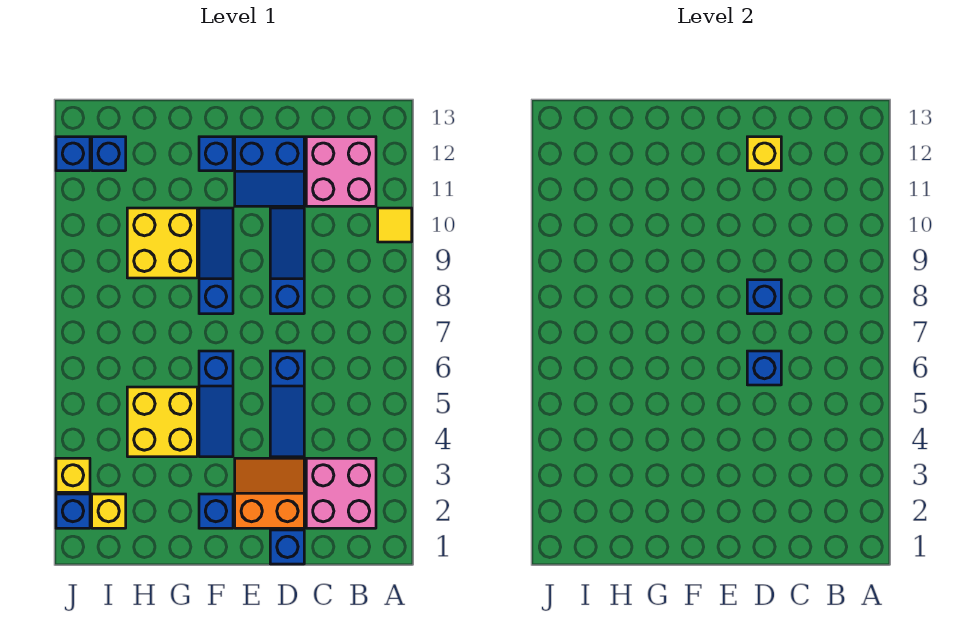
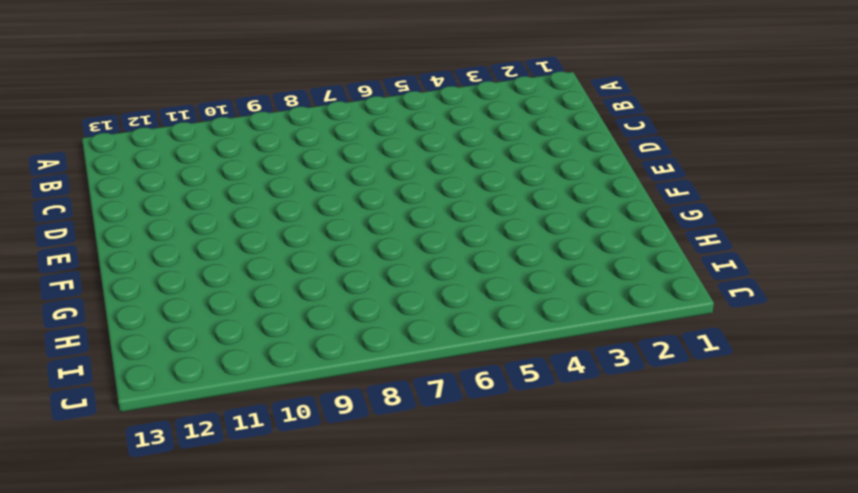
none -> yellow tile A10 level 1
none -> pink brick B2:C3 level 1
none -> pink brick B11:C12 level 1

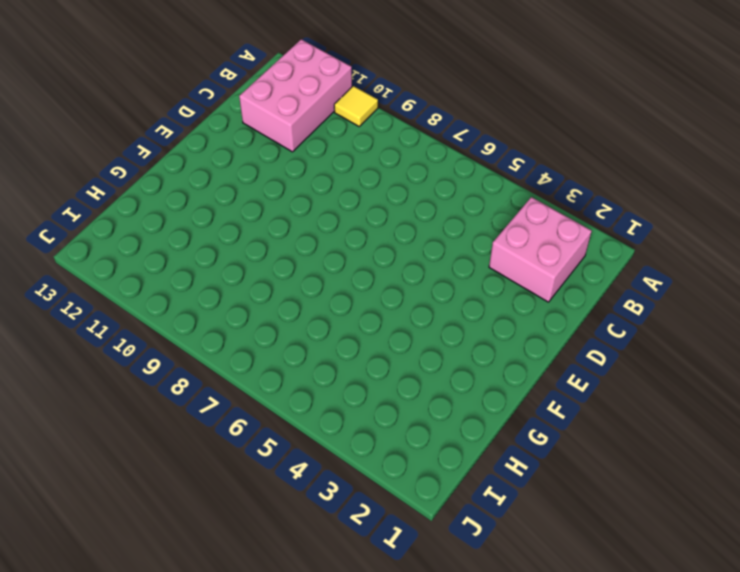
pink brick A11:C12 level 1 -> pink brick B11:C12 level 1
none -> blue brick D1 level 1
none -> orange slope D2:E3 level 1 top 2
none -> blue slope D4:D6 level 1 top 6

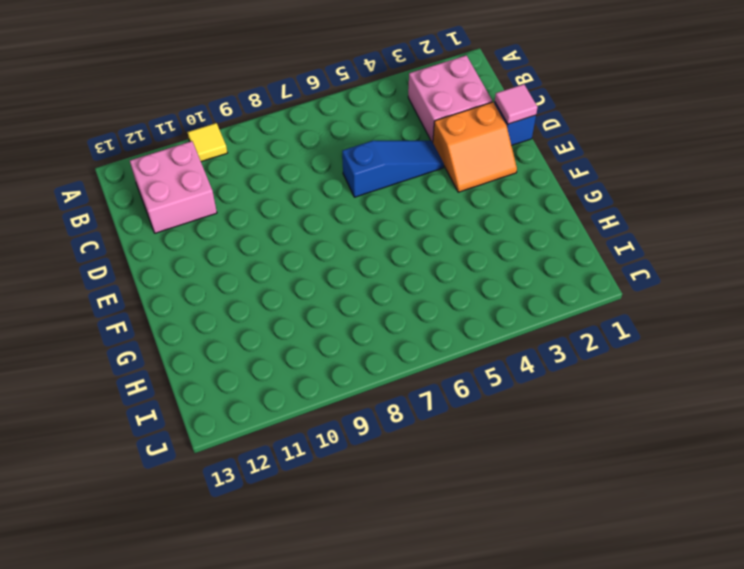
pink tile D1 level 2 -> none
orange slope D2:E3 level 1 top D -> orange slope D2:E3 level 1 top 2
none -> blue slope D8:D10 level 1 top 8
none -> blue slope D11:E12 level 1 top 12
none -> blue brick F2 level 1

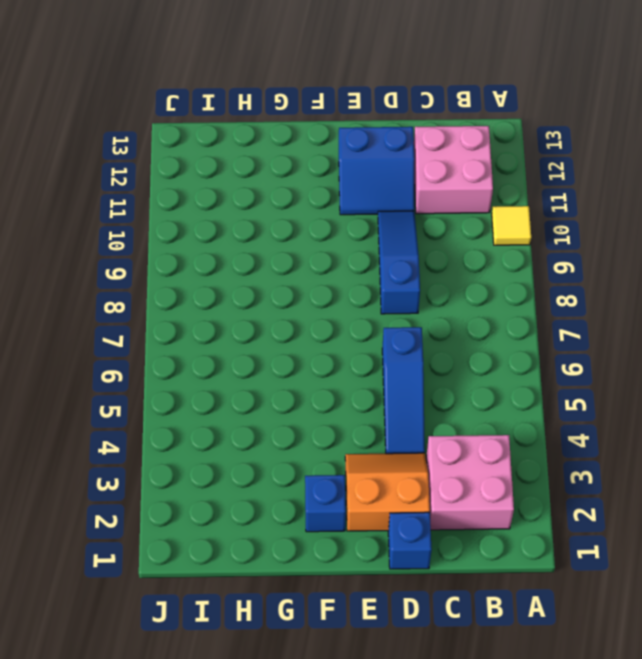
none -> blue slope F4:F6 level 1 top 6
none -> blue slope F8:F10 level 1 top 8
none -> blue brick F12 level 1

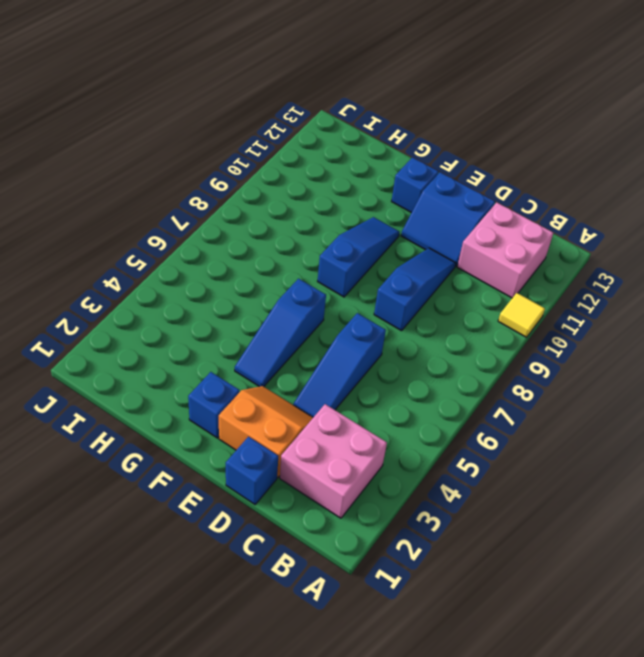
none -> yellow brick G4:H5 level 1
none -> yellow brick G9:H10 level 1
none -> yellow brick I2 level 1

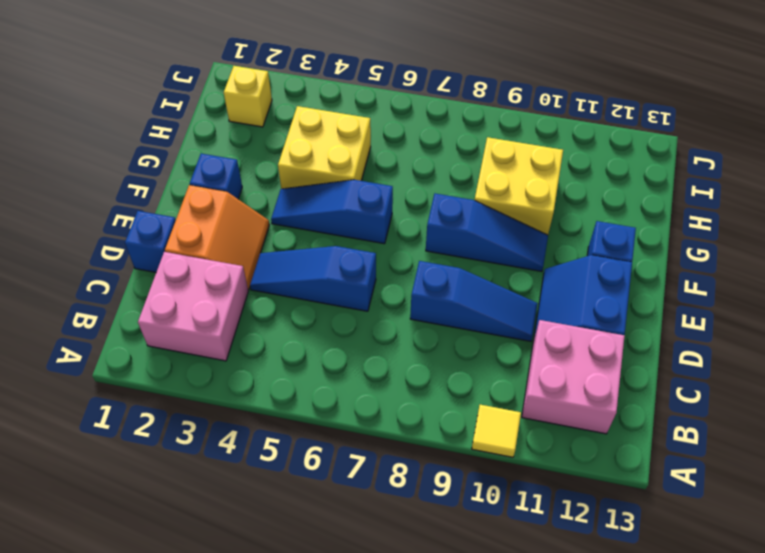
none -> blue brick I12 level 1
none -> blue brick J2 level 1
none -> yellow brick J3 level 1

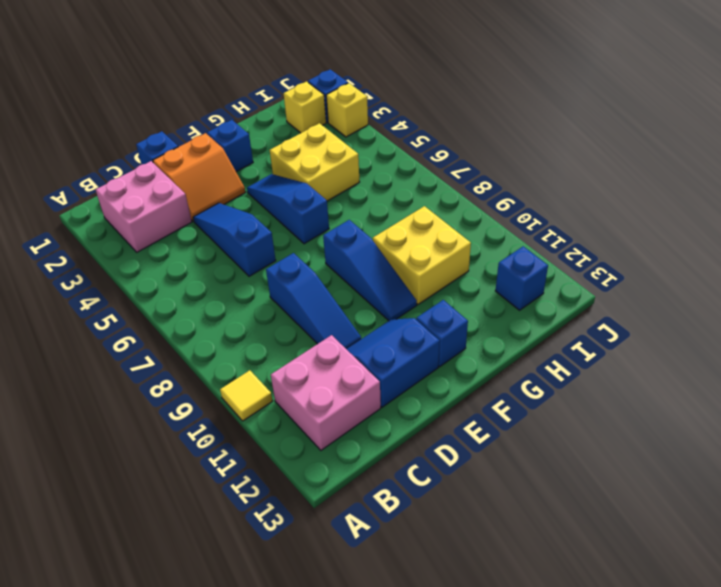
none -> blue brick J12 level 1
none -> blue brick D6 level 2
none -> blue brick D8 level 2

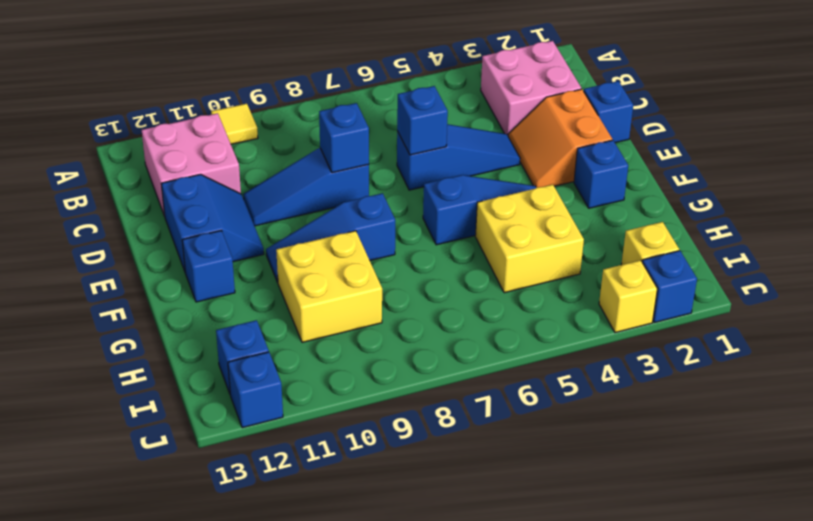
none -> yellow brick D12 level 2

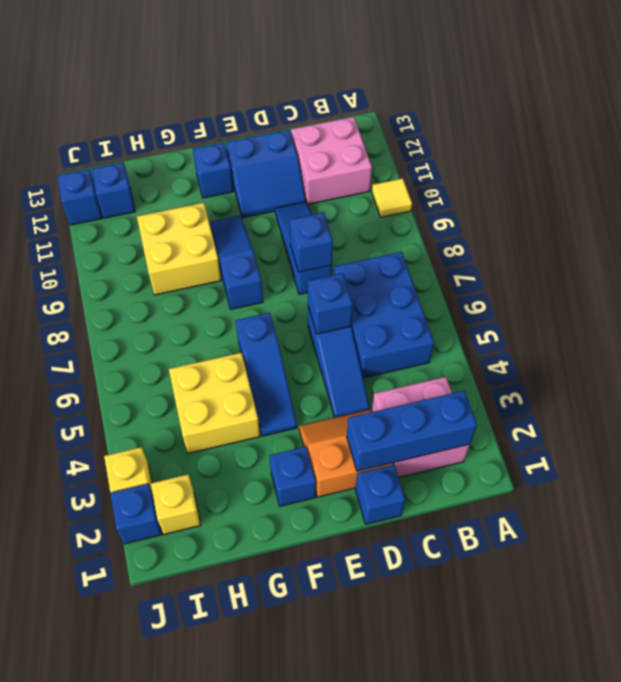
blue brick B2:D2 level 2 -> none
blue brick B5:C7 level 1 -> none
none -> yellow brick D12 level 2

